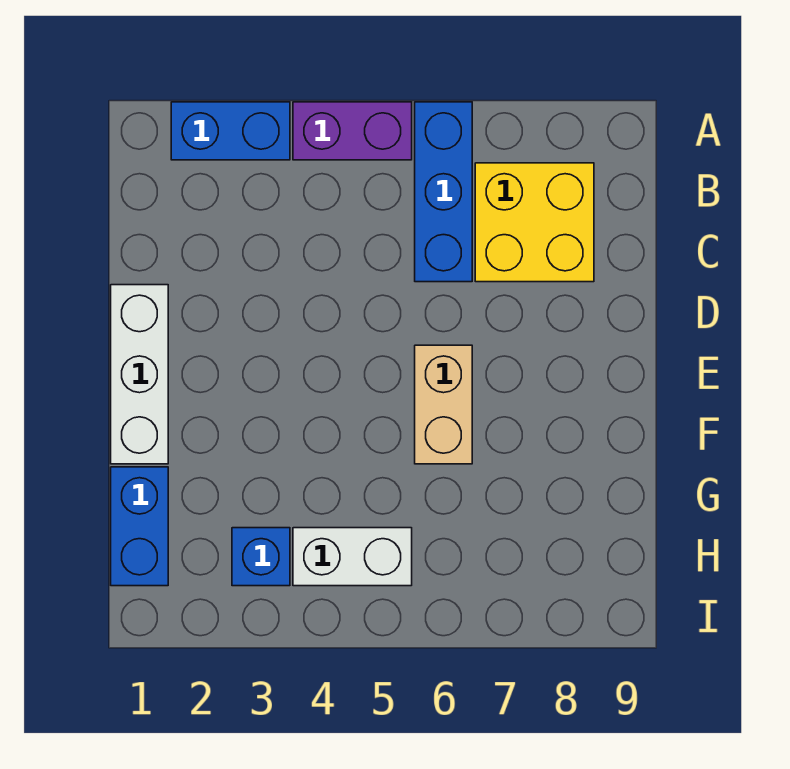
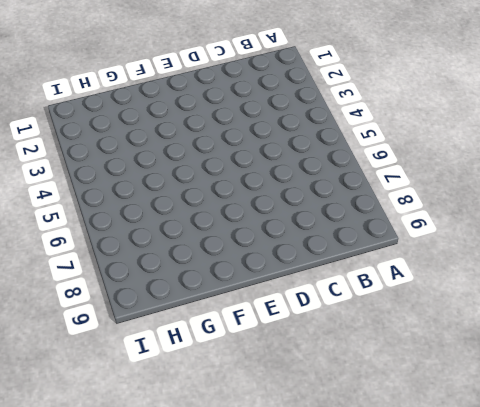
none -> blue brick A2:A3 level 1
none -> purple brick A4:A5 level 1

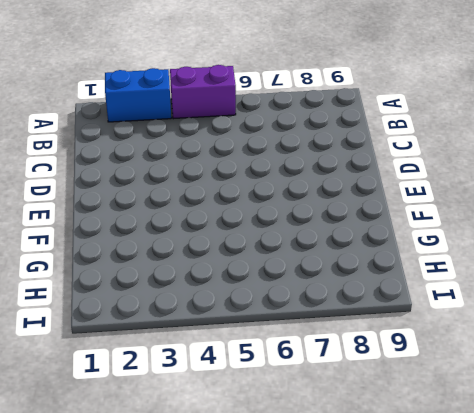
none -> blue brick A6:C6 level 1
none -> yellow brick B7:C8 level 1

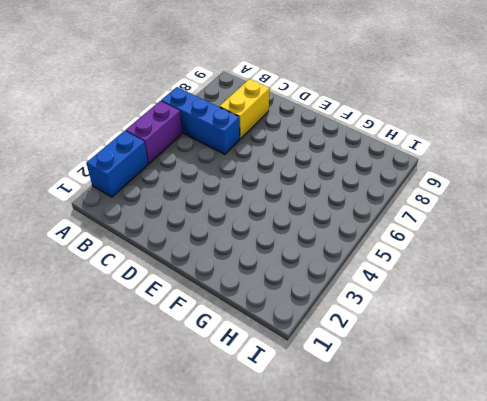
yellow brick C7:C8 level 1 -> yellow brick B7:C8 level 1
none -> white brick D1:F1 level 1
none -> tan brick E6:F6 level 1

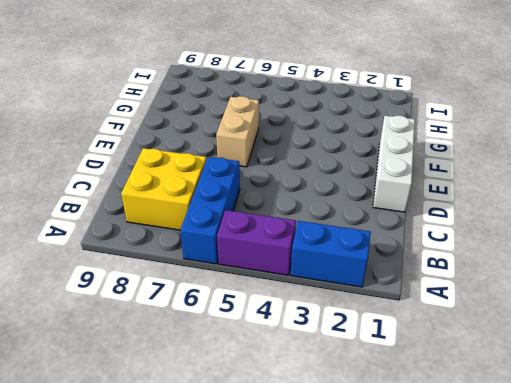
none -> blue brick G1:H1 level 1
none -> blue brick H3 level 1

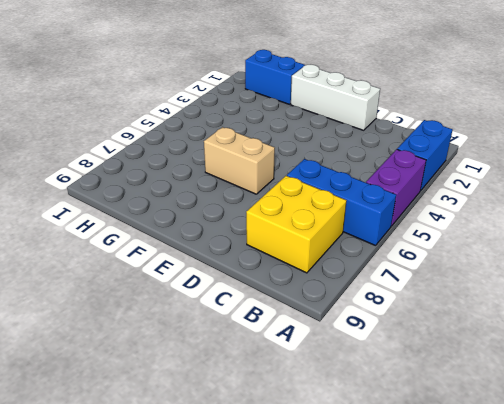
none -> blue brick H3 level 1
none -> white brick H4:H5 level 1

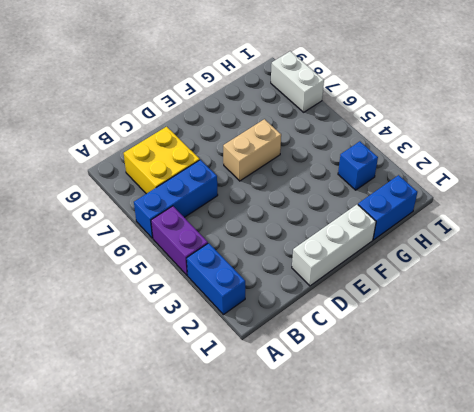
white brick I7:I8 level 1 -> white brick H4:H5 level 1

